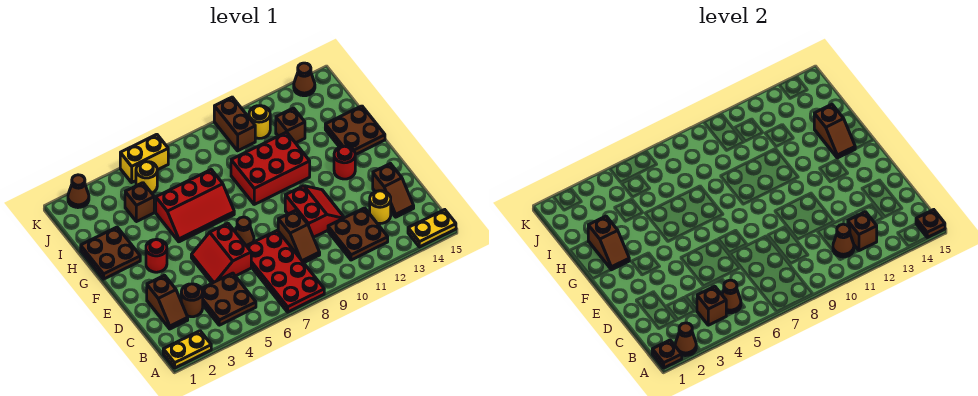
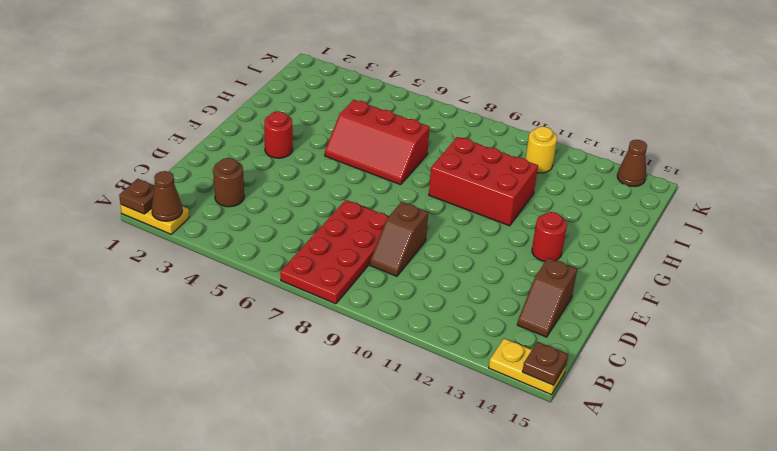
none -> brown plate B4:C5 level 1
none -> brown plate B11:C12 level 1
none -> brown slope C2:D2 level 1 top D
none -> yellow round brick C13 level 1

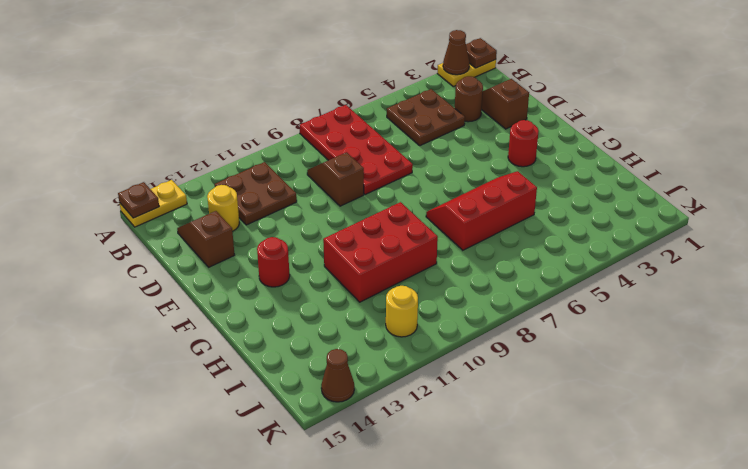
none -> red slope D5:E6 level 1 top 6
none -> red slope D10:E11 level 1 top 10
none -> brown cone E7 level 1
none -> brown plate G1:H2 level 1

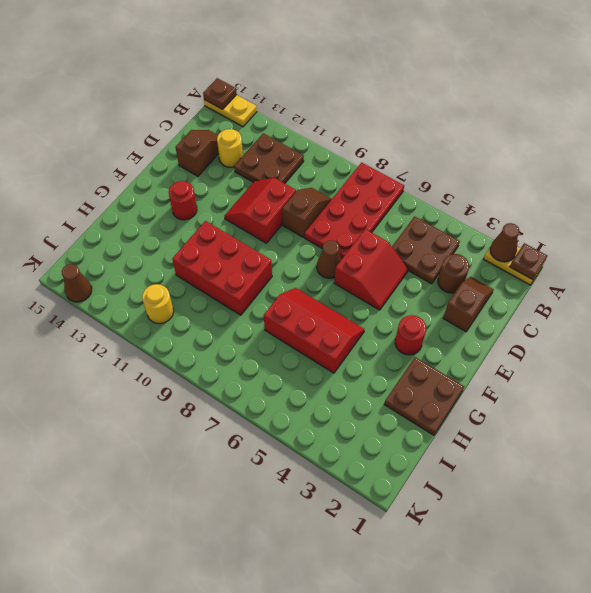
none -> brown plate G14:H15 level 1
none -> brown brick I4 level 1
none -> brown brick I12 level 1
none -> yellow round brick J5 level 1

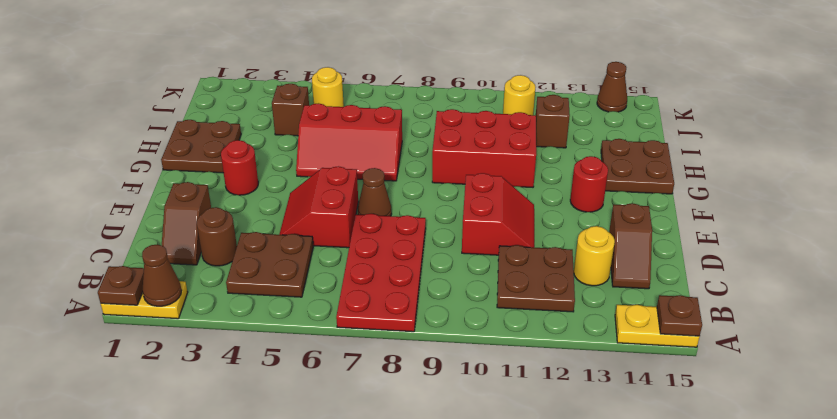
none -> brown slope C9:D9 level 1 top D
none -> brown brick J10:K10 level 1
none -> brown cone K2 level 1
none -> yellow brick K5:K6 level 1

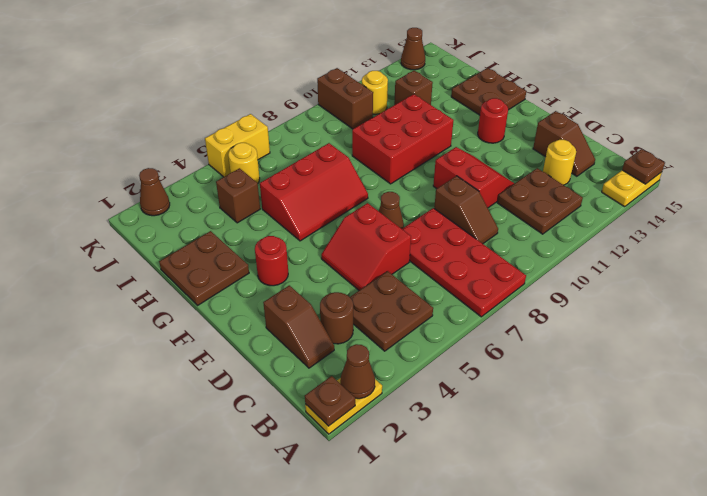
none -> brown brick B4 level 2
none -> brown cone B5 level 2
none -> brown cone B11 level 2
none -> brown brick B12 level 2

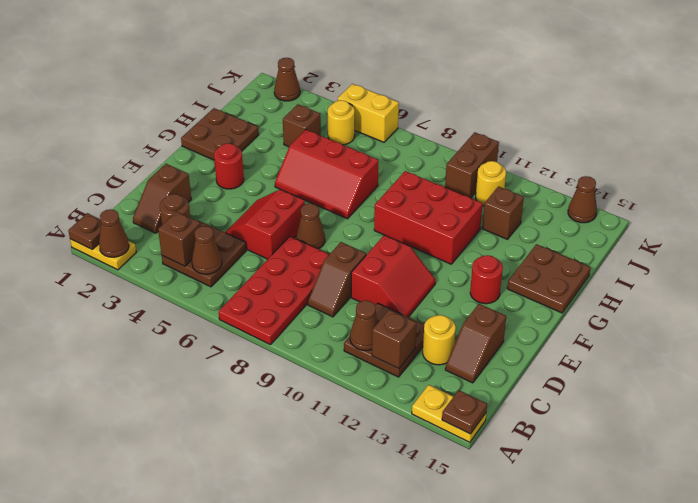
none -> brown slope G2:H2 level 2 top H
none -> brown slope G14:H14 level 2 top H

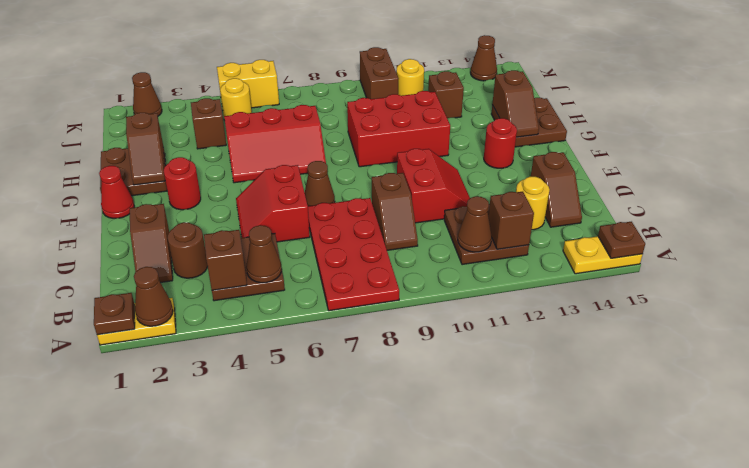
red cone F1 level 1 -> none

